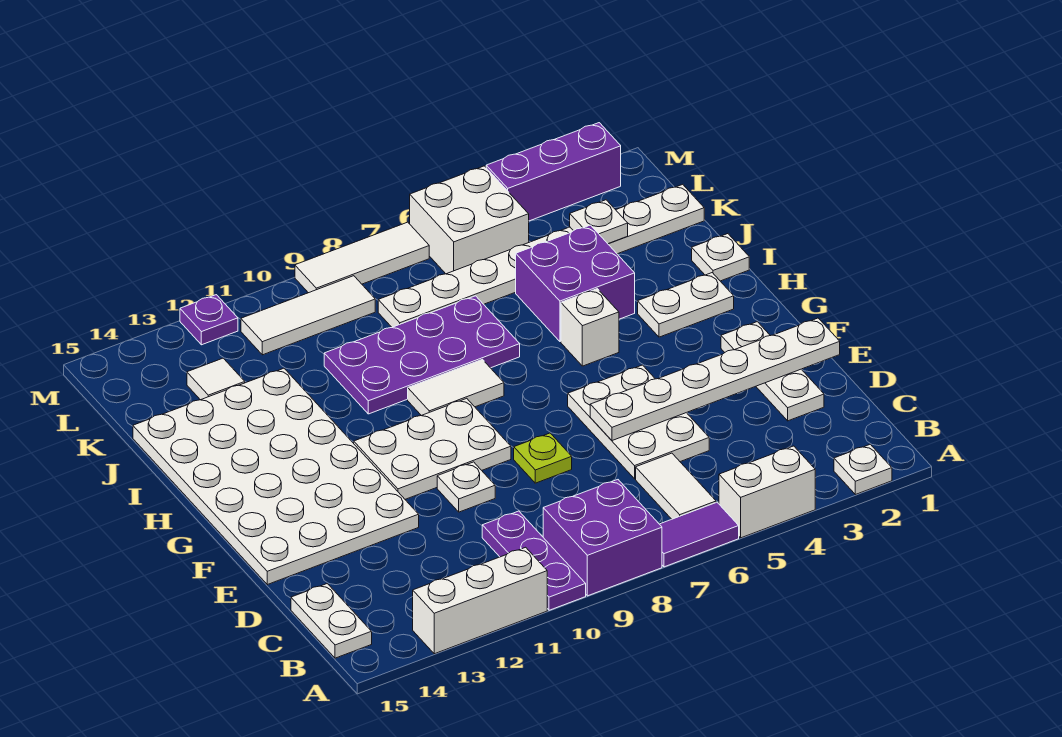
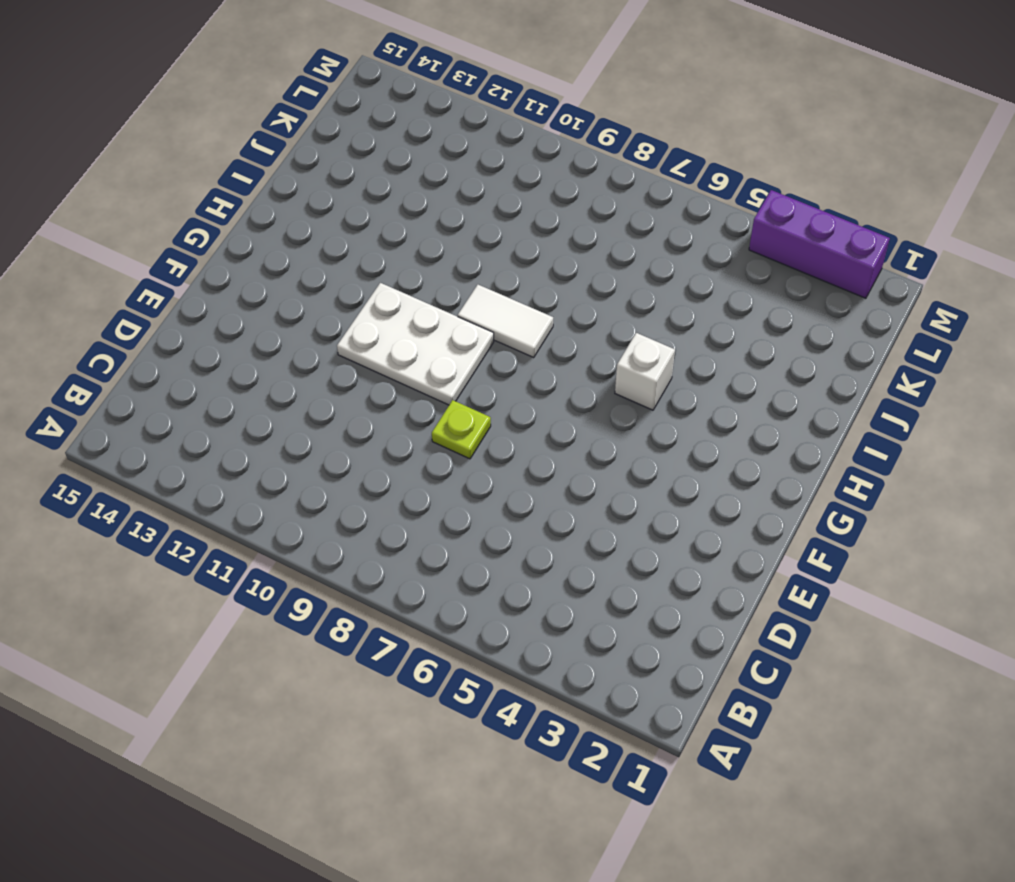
none -> white plate A2 level 1
none -> white brick A4:A5 level 1
none -> purple tile A6:A7 level 1

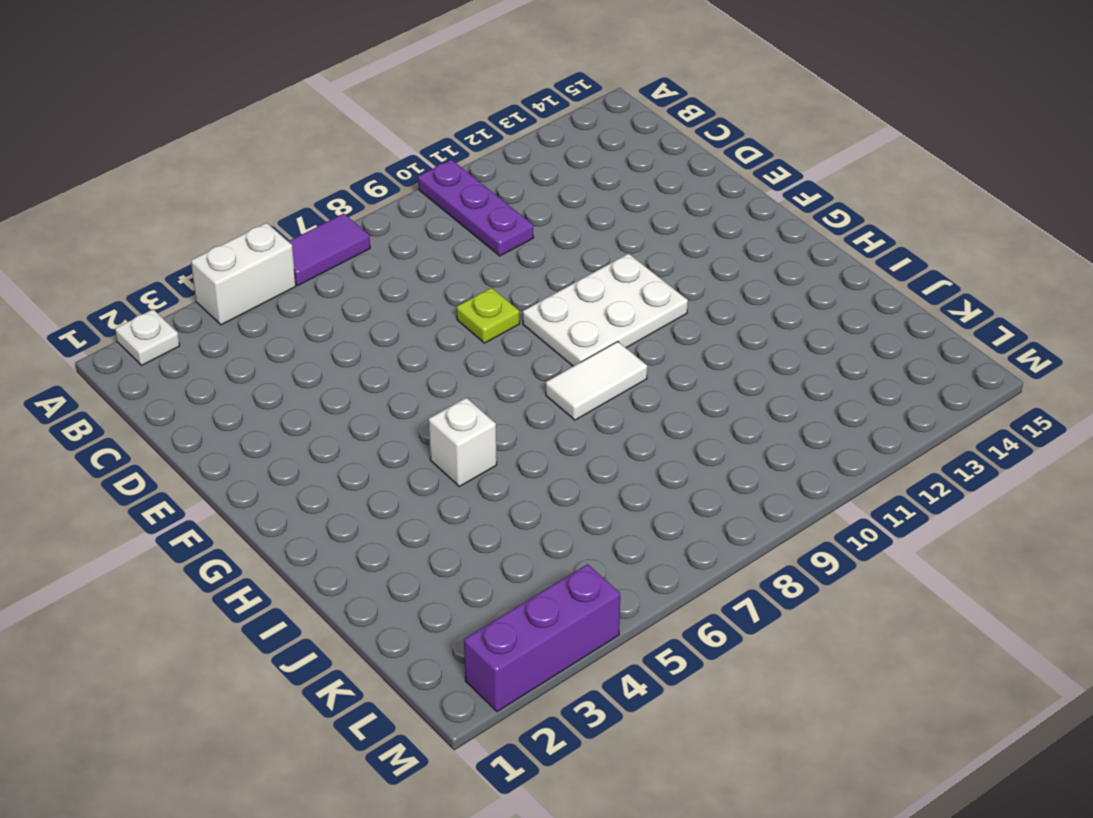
none -> purple brick A8:B9 level 1
none -> white brick A11:A13 level 1
none -> white tile B6:C6 level 1

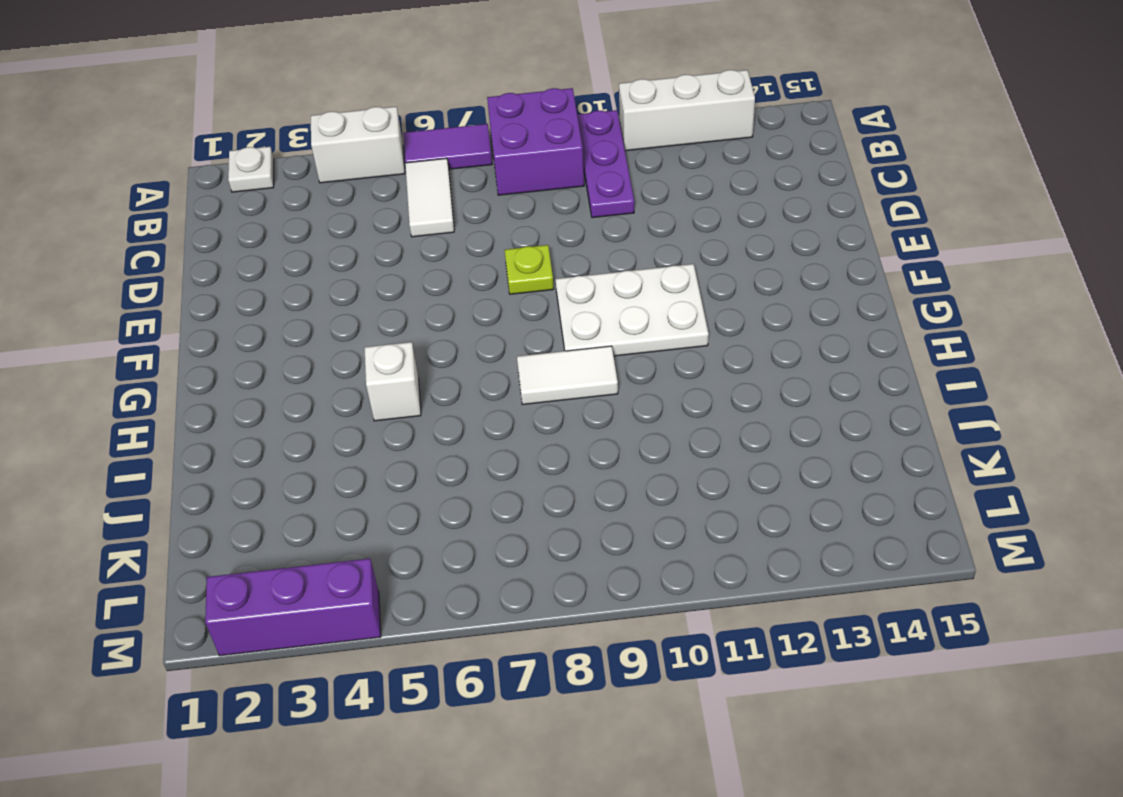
none -> white plate B15:C15 level 1
none -> white plate D2:F2 level 1
none -> white plate D5:F6 level 1

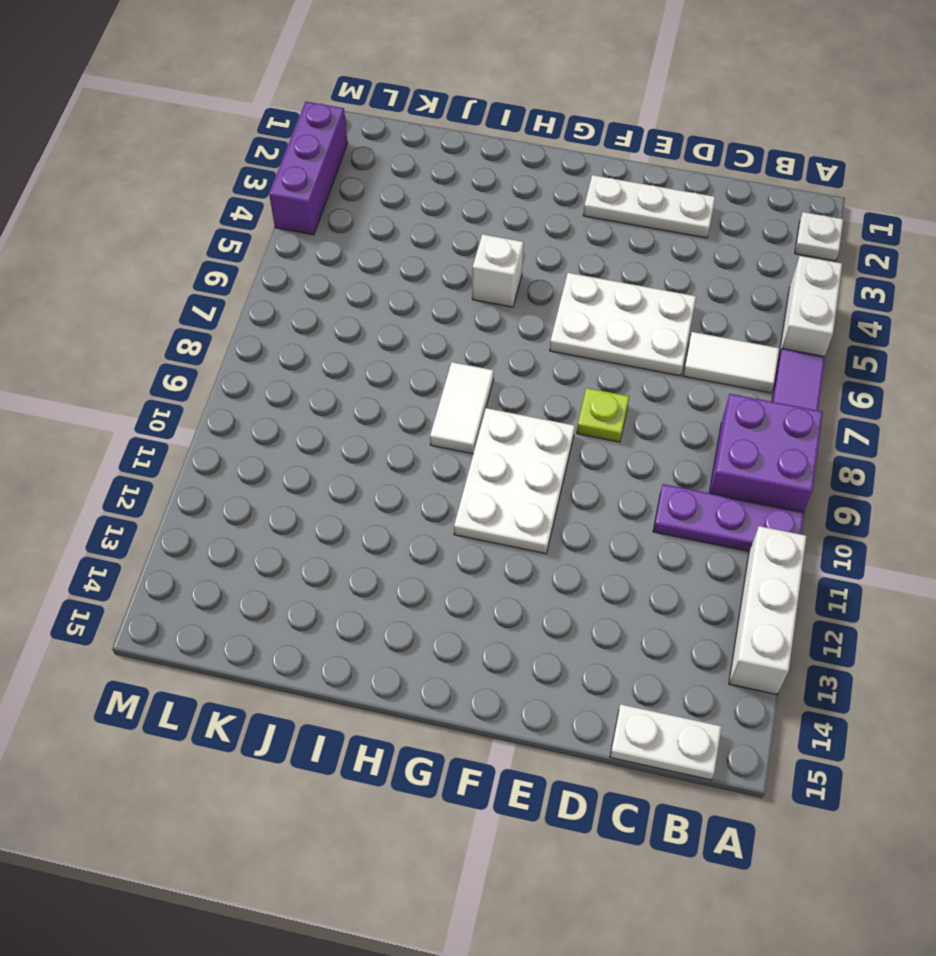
none -> white plate E10 level 1
none -> white plate E12:J15 level 1
none -> white plate H2:H3 level 1

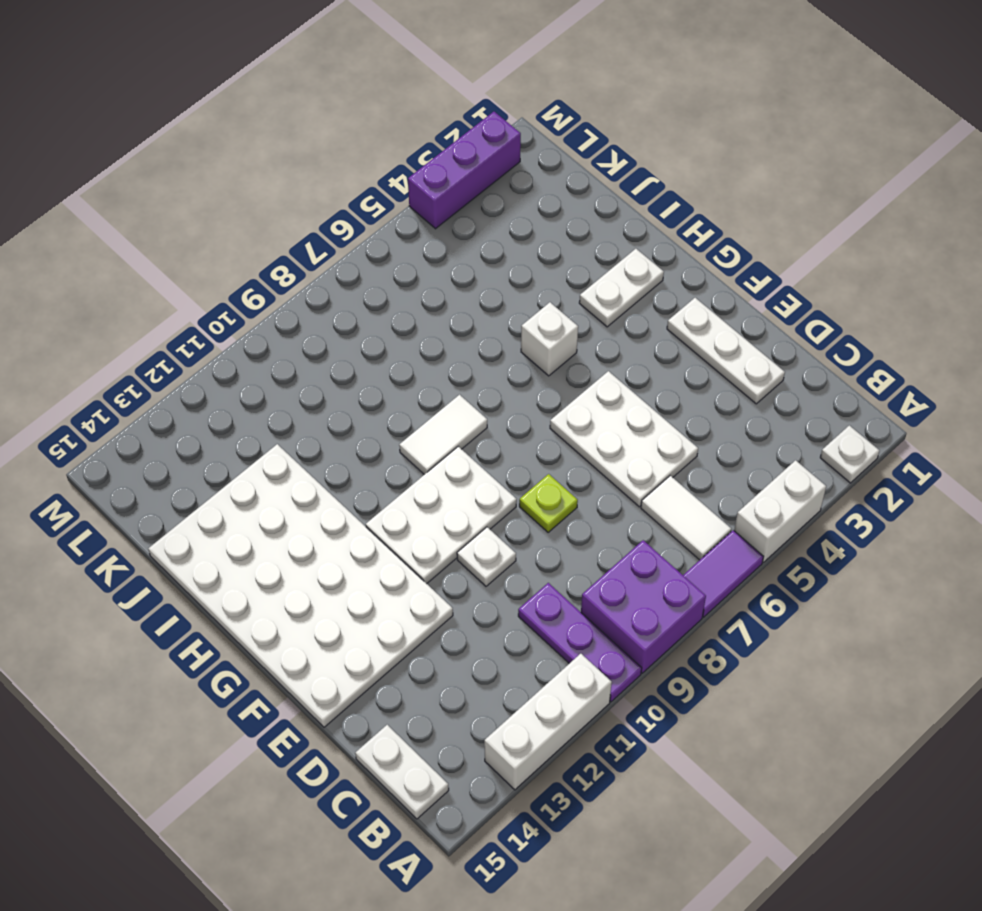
none -> white plate I1 level 1
none -> purple brick I4:J5 level 1
none -> purple plate I7:J10 level 1

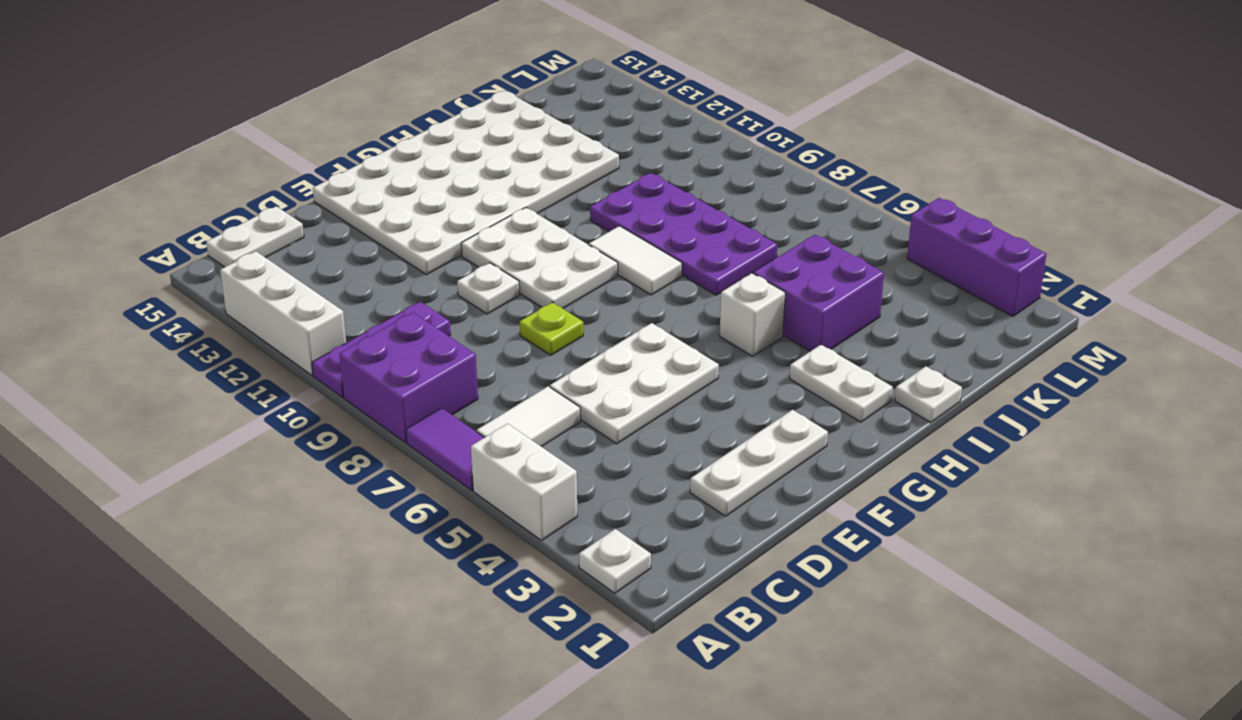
none -> white plate K1:K8 level 1
none -> white tile K13 level 1
none -> white brick L5:M6 level 1

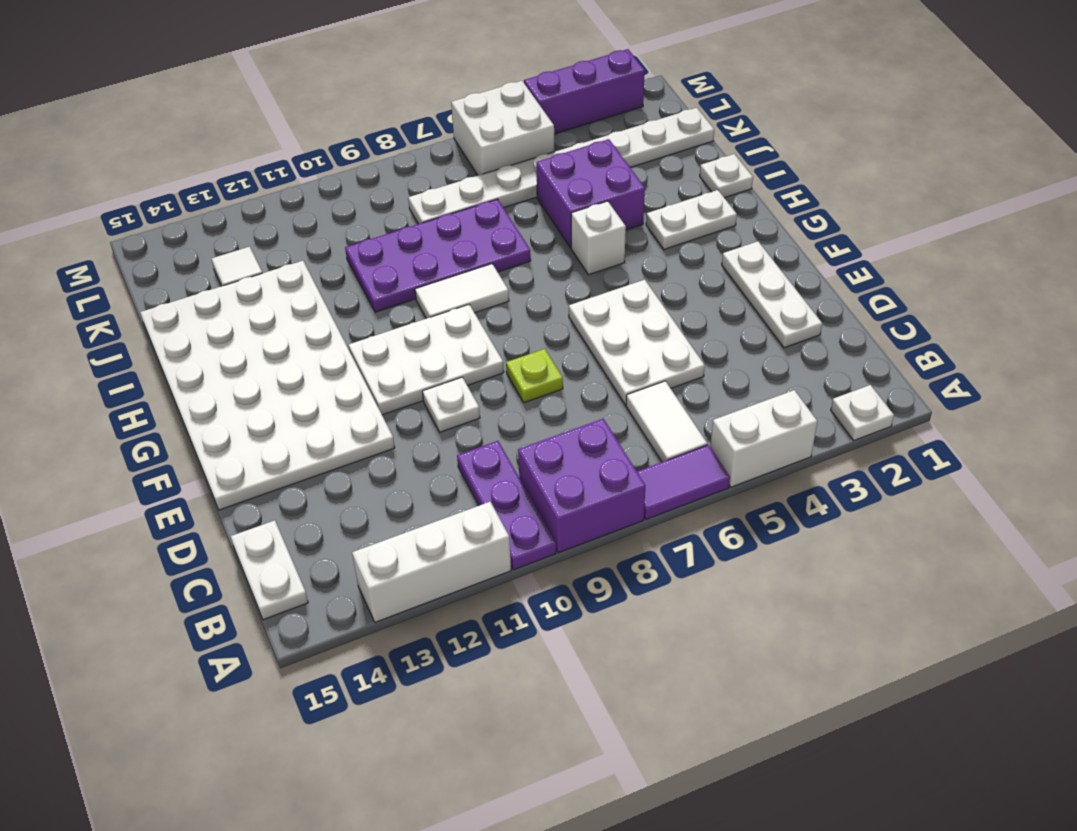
none -> white tile L9:L11 level 1
none -> white tile M7:M9 level 1
none -> purple plate M12 level 1

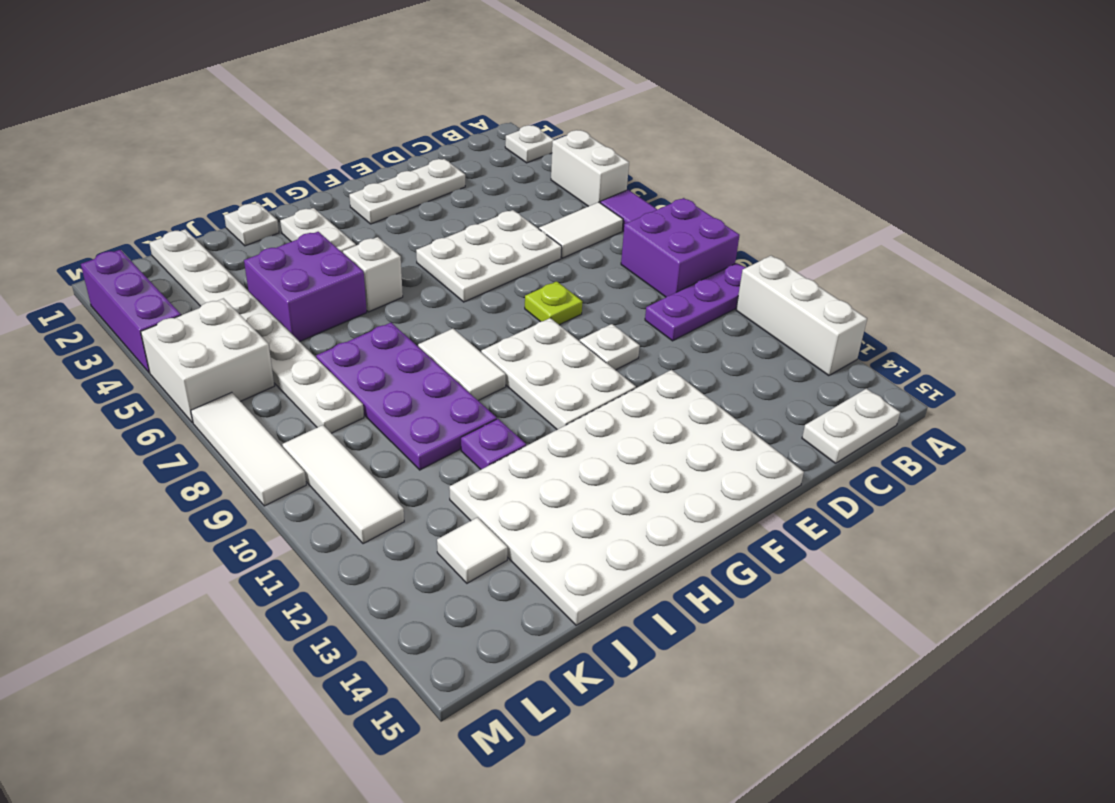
purple plate I11 level 1 -> purple plate M12 level 1
none -> white plate E1:E6 level 2
none -> white plate K3 level 2

